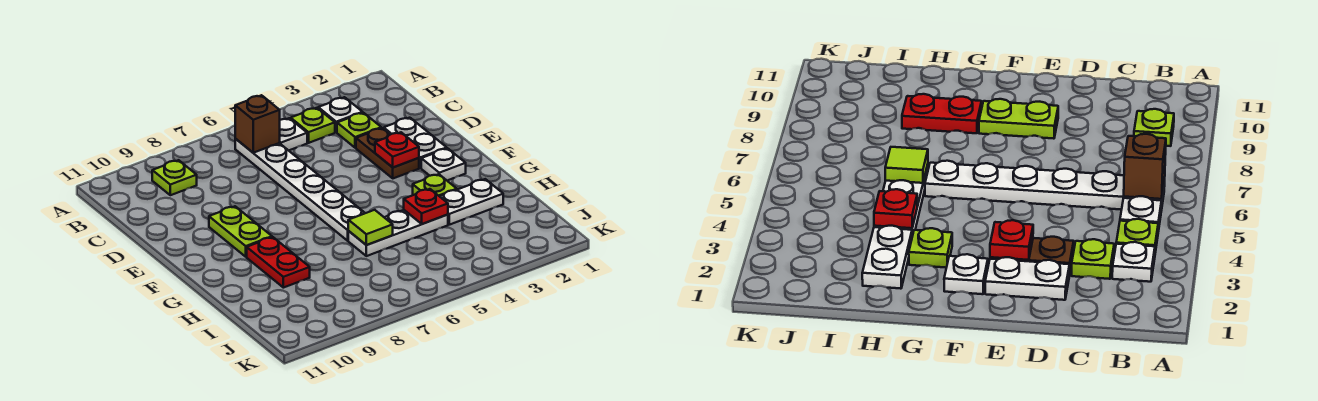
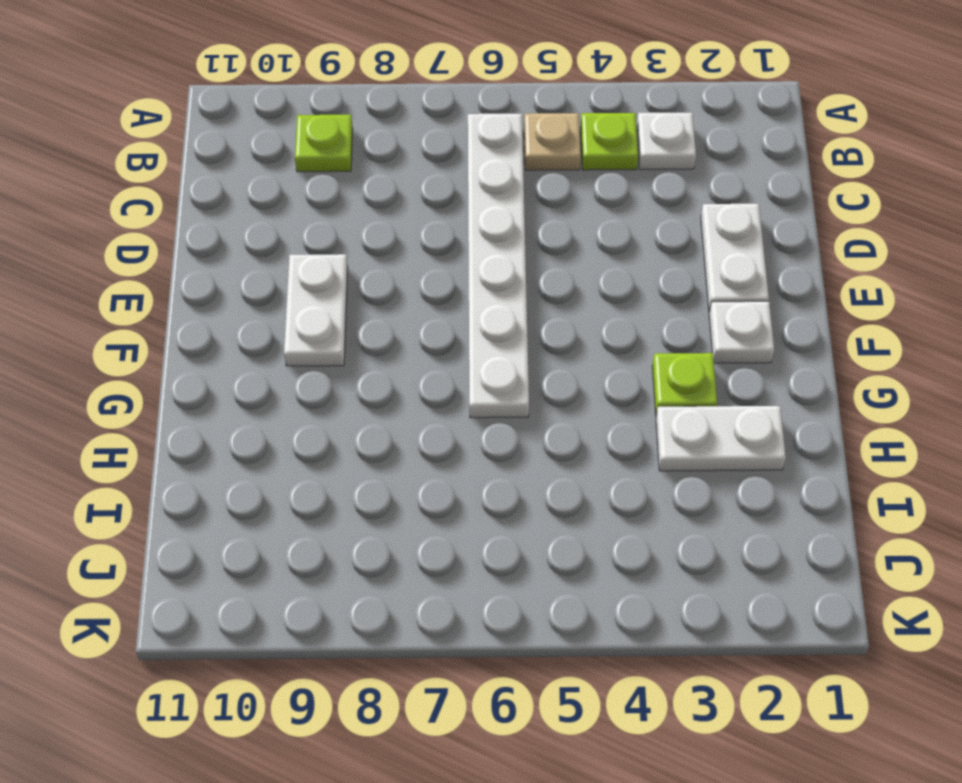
tan plate B5 level 1 -> white plate B5 level 1
white plate E9:F9 level 1 -> lime plate E9:F9 level 1
none -> lime plate C3 level 1
none -> brown plate D3:E3 level 1
none -> red plate G9:H9 level 1

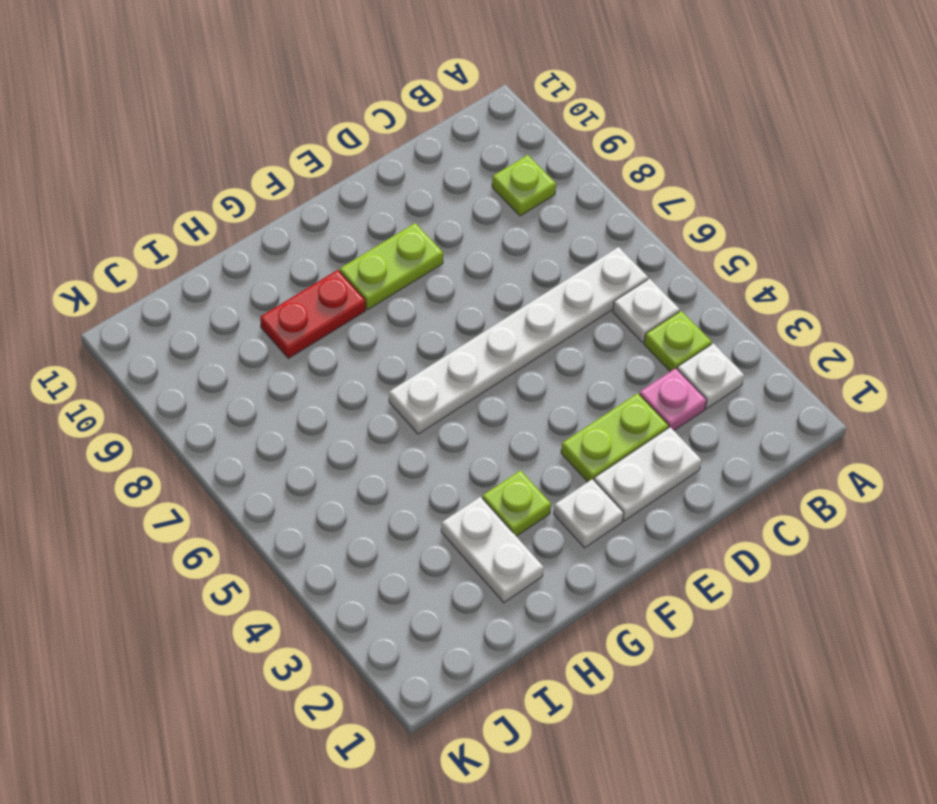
pink plate C3 level 1 -> lime plate C3 level 1
lime plate D3:E3 level 1 -> brown plate D3:E3 level 1
none -> white plate H4:H6 level 1
none -> brown brick B6 level 2
none -> red plate E3 level 2

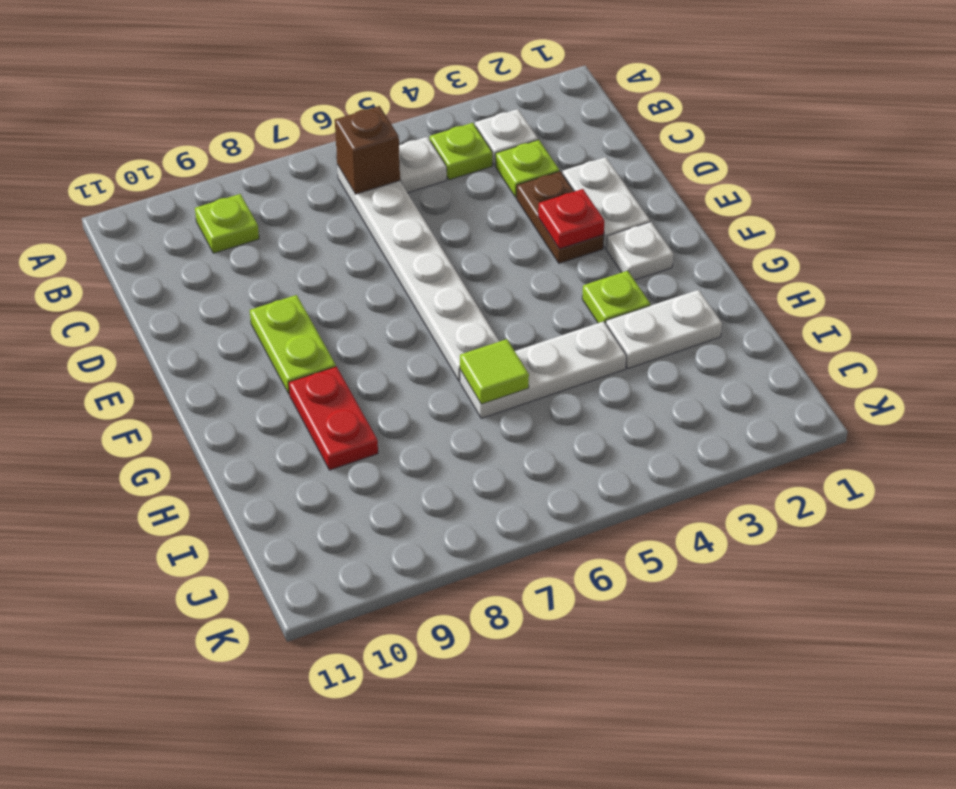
none -> red plate H4 level 2

